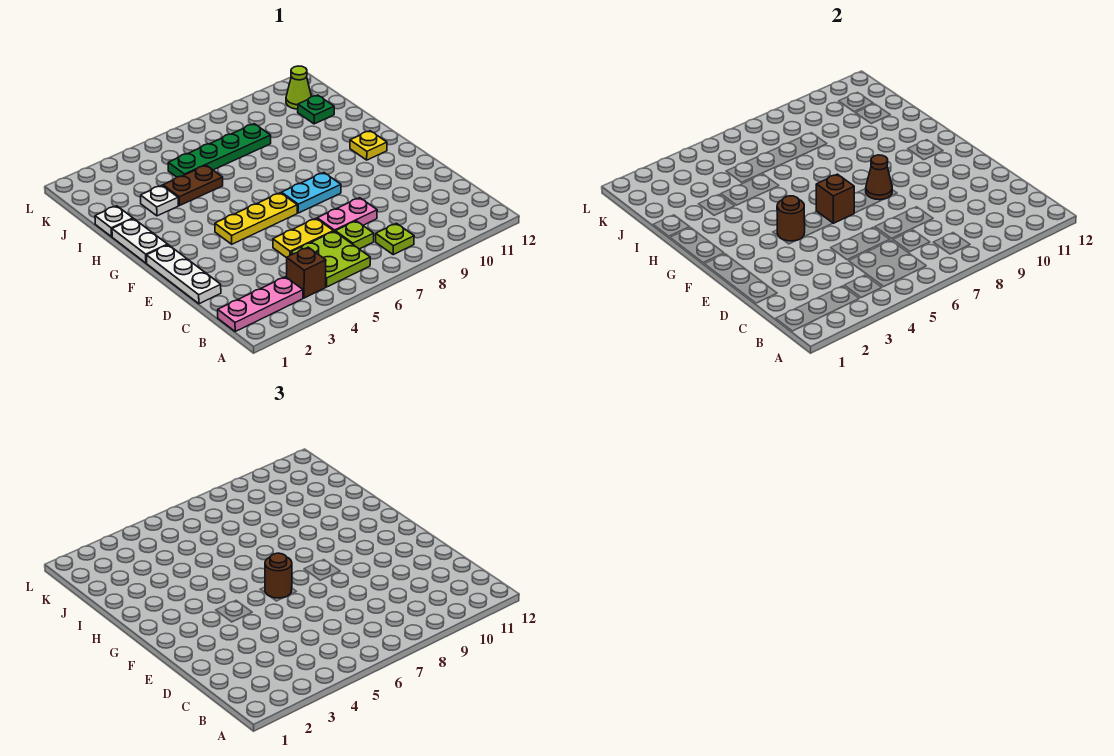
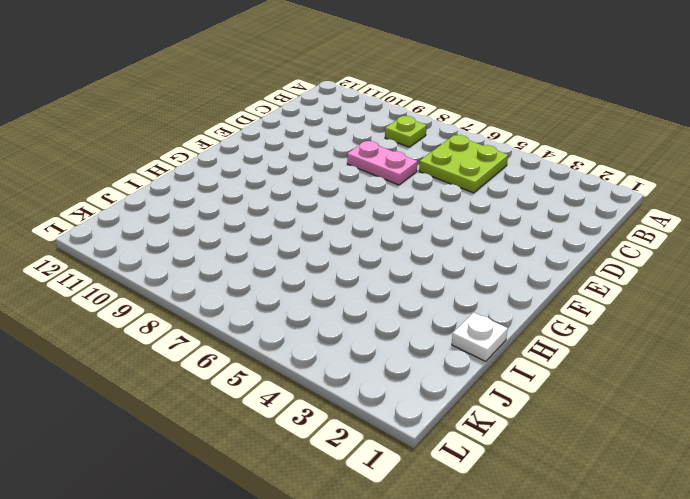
none -> pink plate B1:B3 level 1
none -> brown brick B4 level 1
none -> lime plate C7 level 1

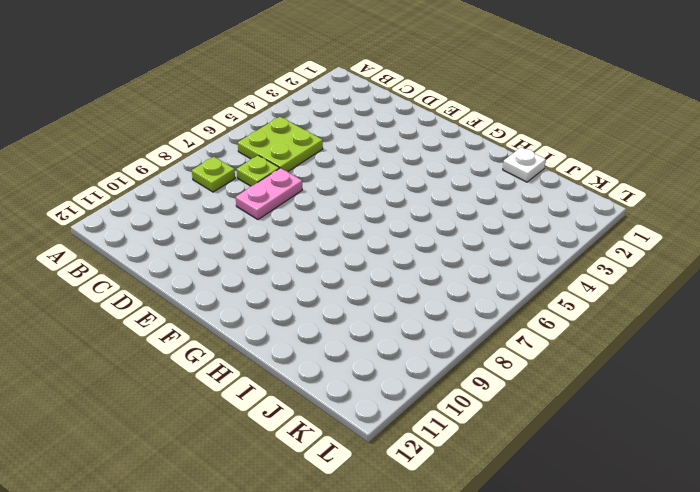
none -> pink plate B1:B3 level 1
none -> brown brick B4 level 1
none -> white plate D1:F1 level 1

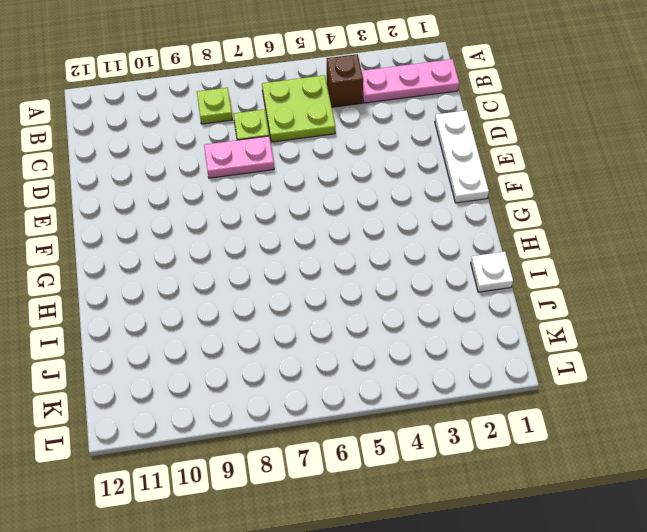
none -> yellow plate D5:D6 level 1
none -> yellow plate F4:F6 level 1
none -> cyan plate F7:F8 level 1

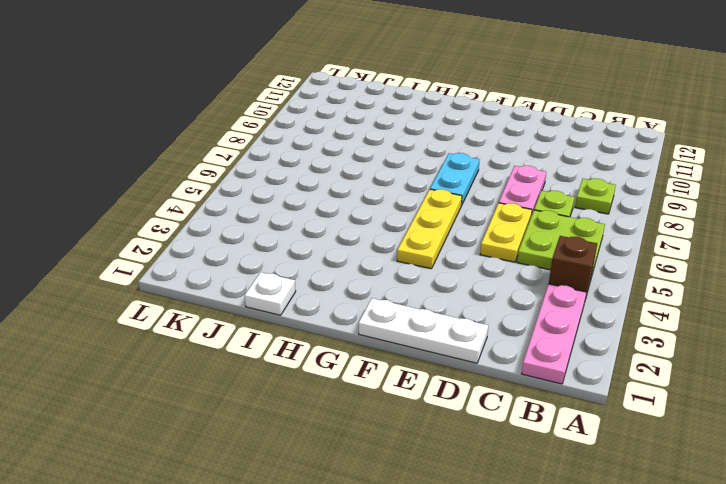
none -> white plate G1:H1 level 1
none -> yellow plate G11 level 1
none -> white plate I3 level 1

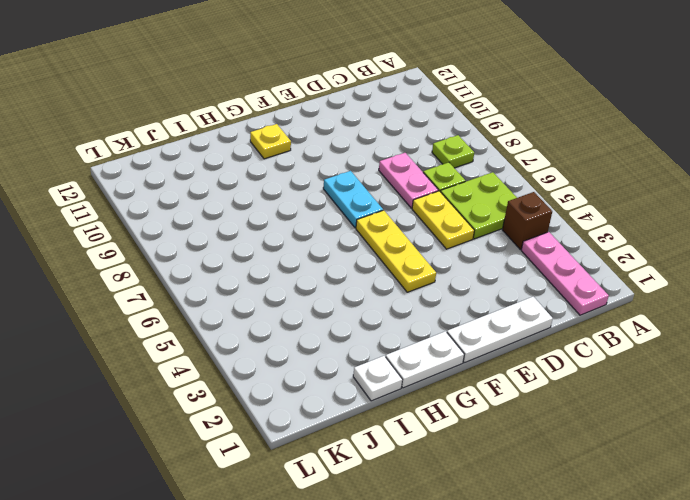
none -> white plate I3 level 1
none -> brown plate I4:I5 level 1
none -> green plate J5:J8 level 1

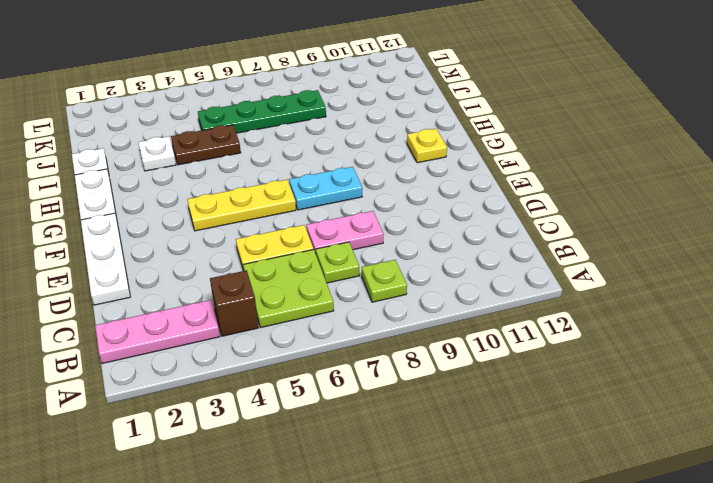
none -> green plate J11 level 1
none -> lime cone K11 level 1
none -> brown round brick F4 level 2

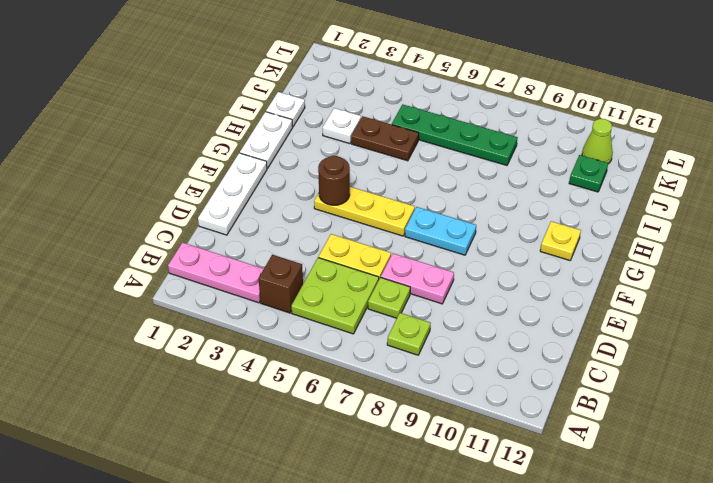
none -> brown brick F6 level 2
none -> brown cone F8 level 2
none -> brown round brick F6 level 3

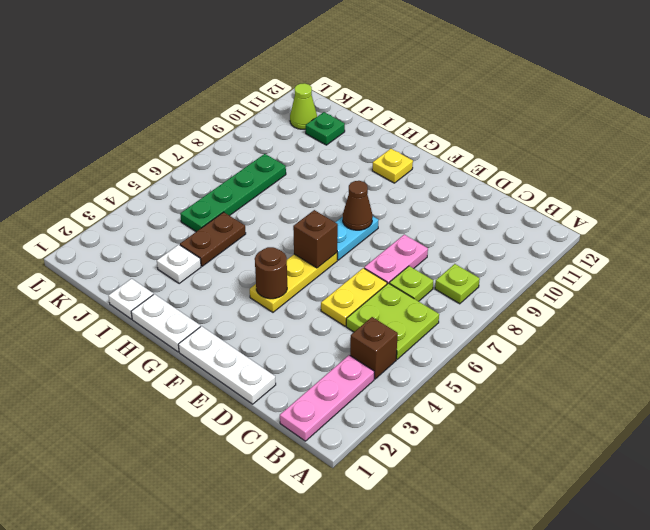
none -> brown round brick F6 level 3

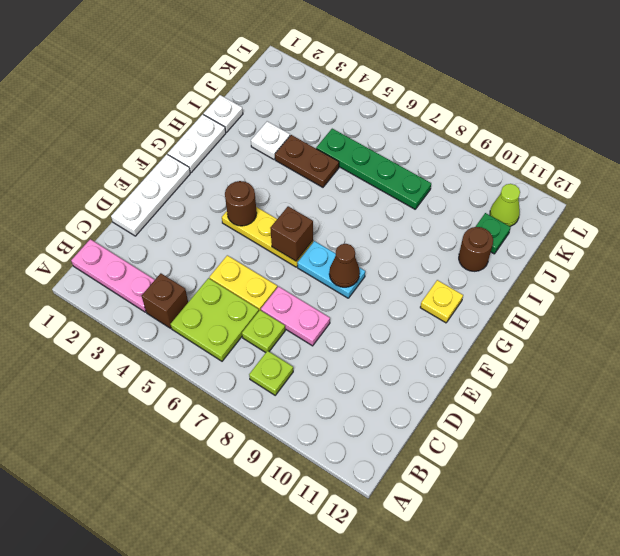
brown round brick I11 level 1 -> brown round brick F6 level 3

